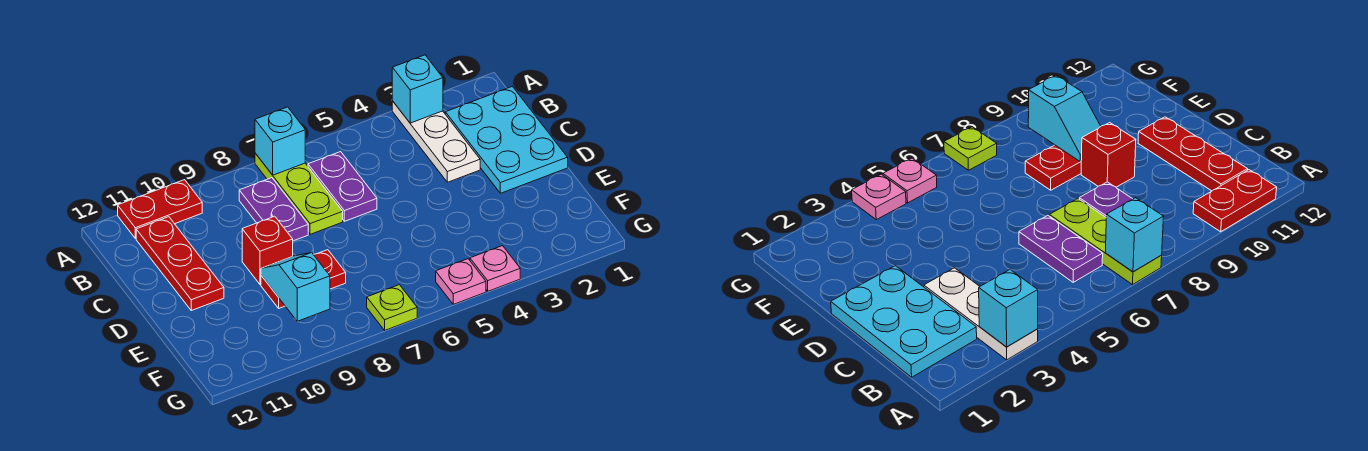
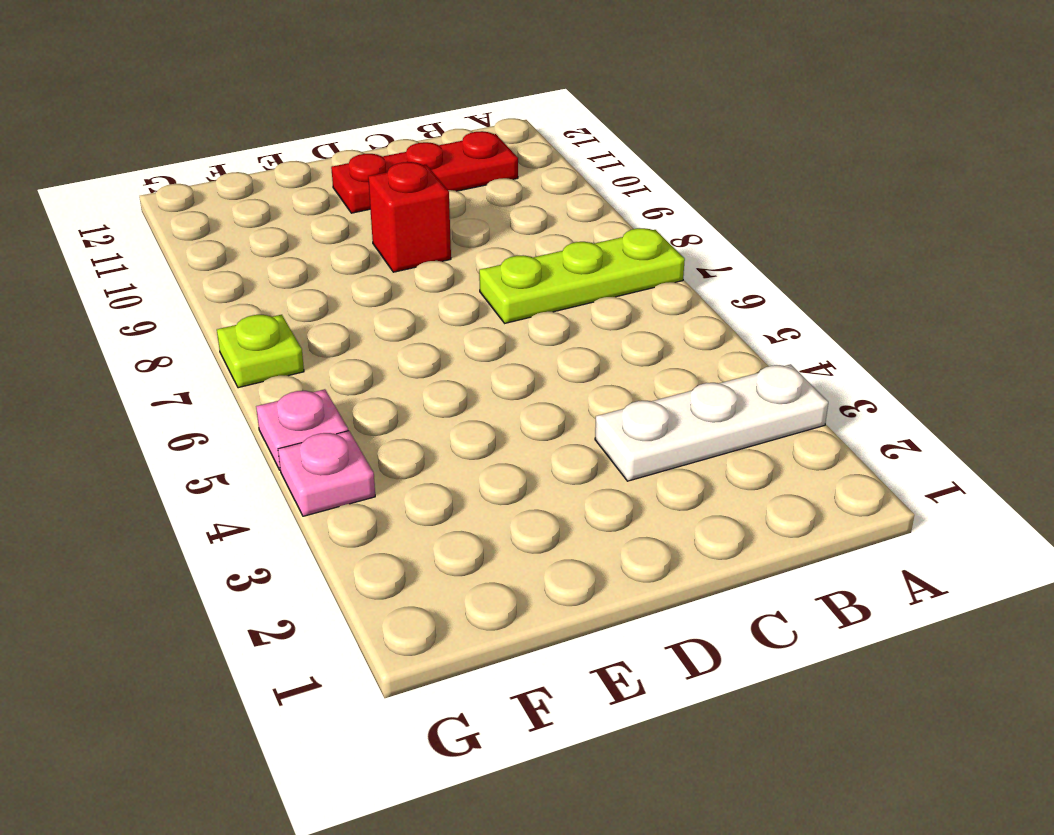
none -> red plate A10:A11 level 1
none -> cyan plate B1:D2 level 1
none -> purple plate B6:C6 level 1

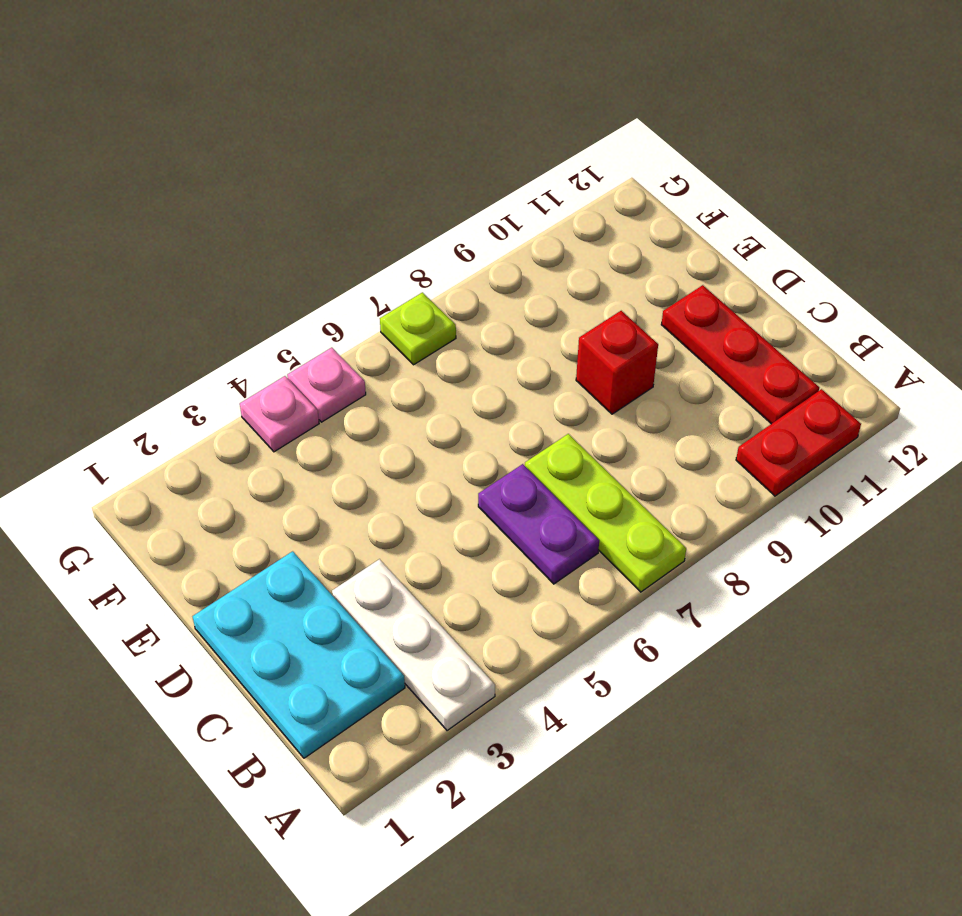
none -> purple plate B8:C8 level 1
none -> red plate E8:E9 level 1
none -> cyan brick A3 level 2

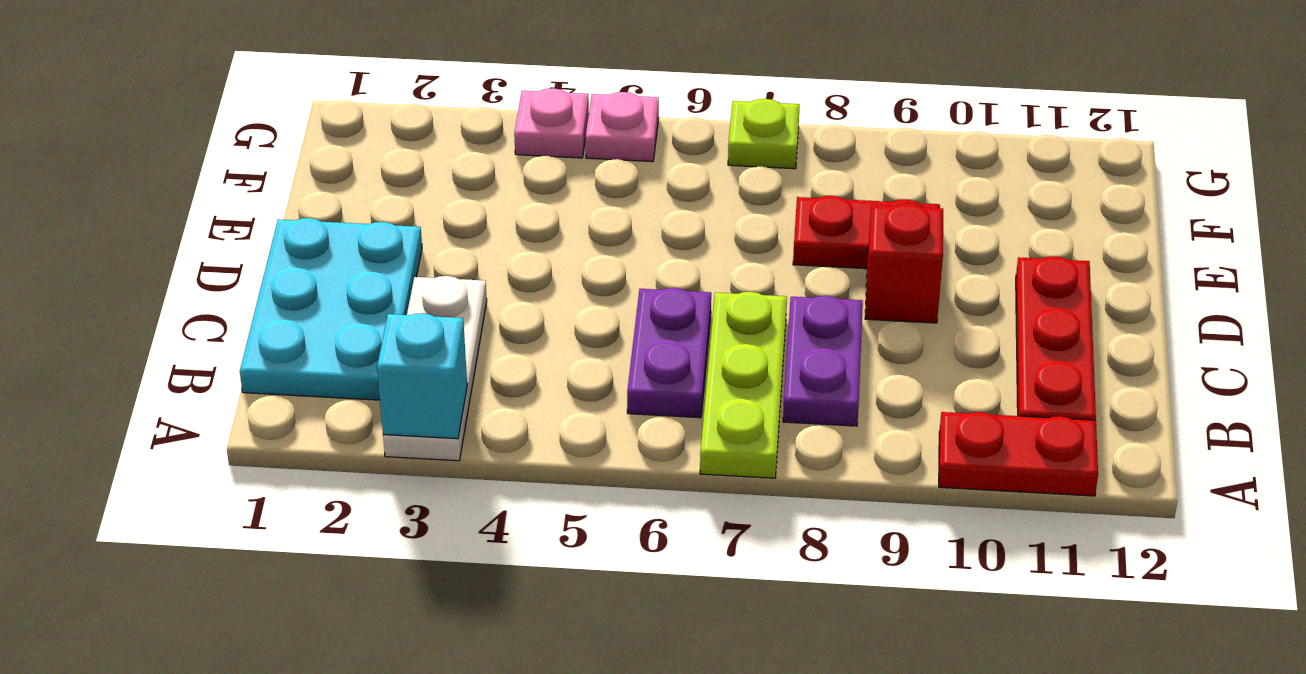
none -> cyan brick A7 level 2
none -> cyan slope E9:F9 level 2 top F

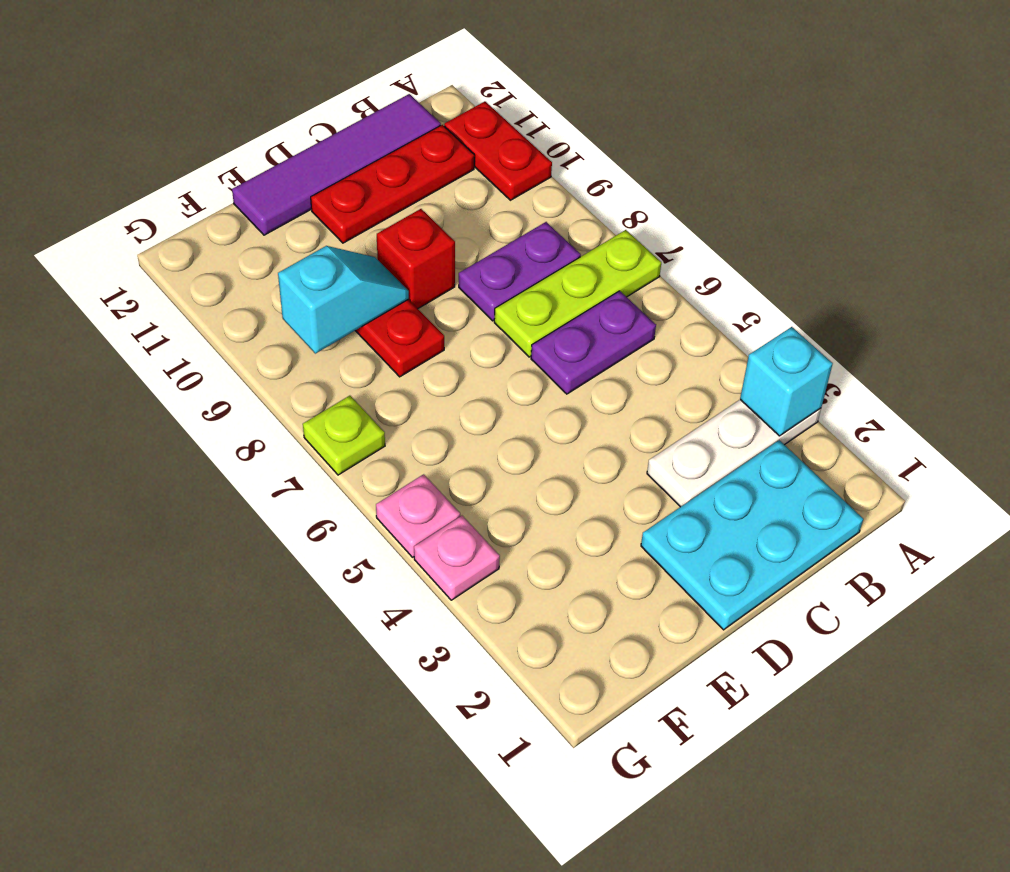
purple tile B12:E12 level 1 -> none
none -> cyan brick A7 level 2

